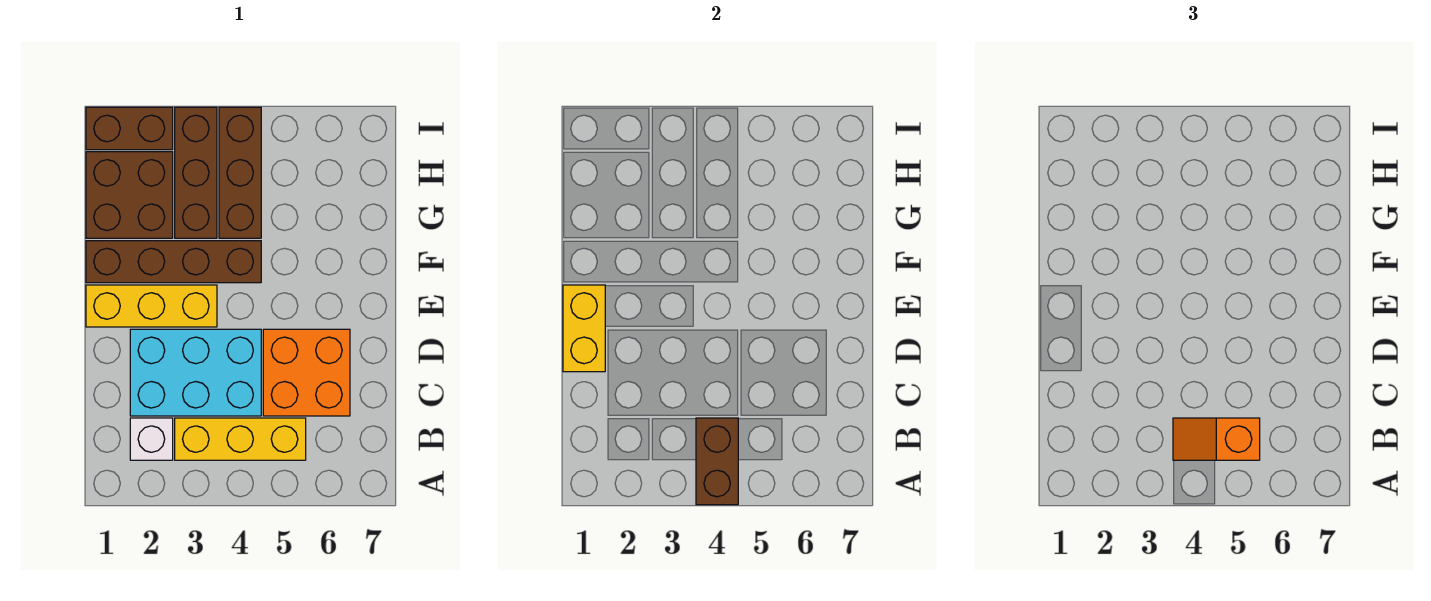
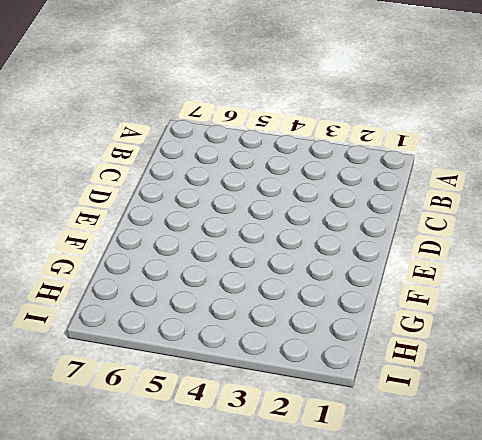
none -> white brick B2 level 1
none -> yellow brick B3:B5 level 1
none -> cyan brick C2:D4 level 1

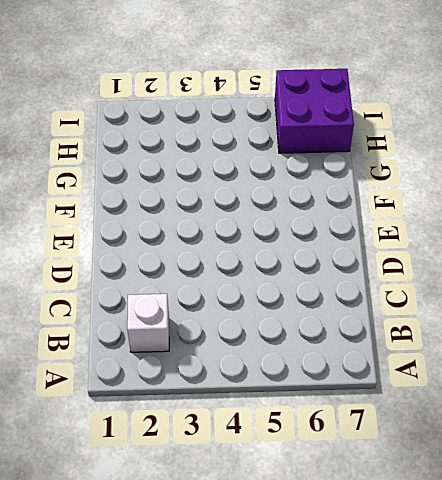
purple brick H6:I7 level 1 -> none
none -> yellow brick B3:B5 level 1
none -> cyan brick C2:D4 level 1
none -> orange brick C5:D6 level 1

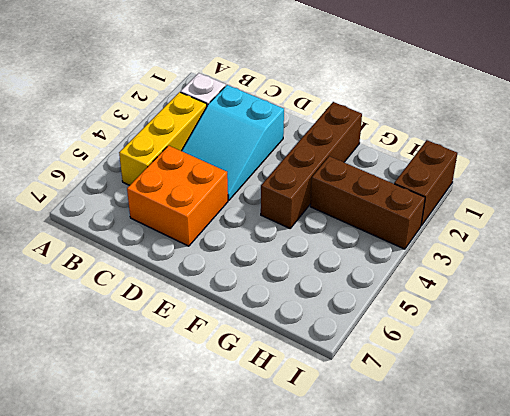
cyan slope C2:D4 level 1 top 2 -> cyan brick C2:D4 level 1
none -> yellow brick E1:E3 level 1
none -> brown brick G1:H2 level 1
none -> brown brick G4:I4 level 1

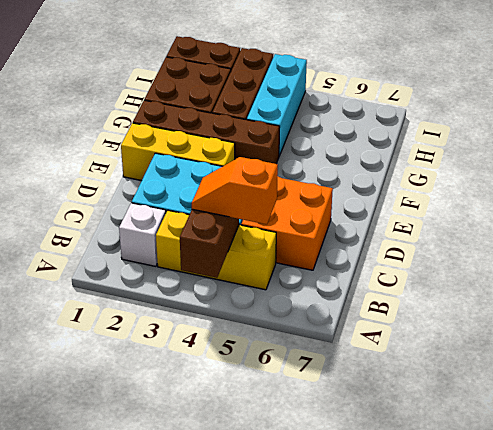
cyan brick G4:I4 level 1 -> brown brick G4:I4 level 1
none -> yellow brick D1:E1 level 2

